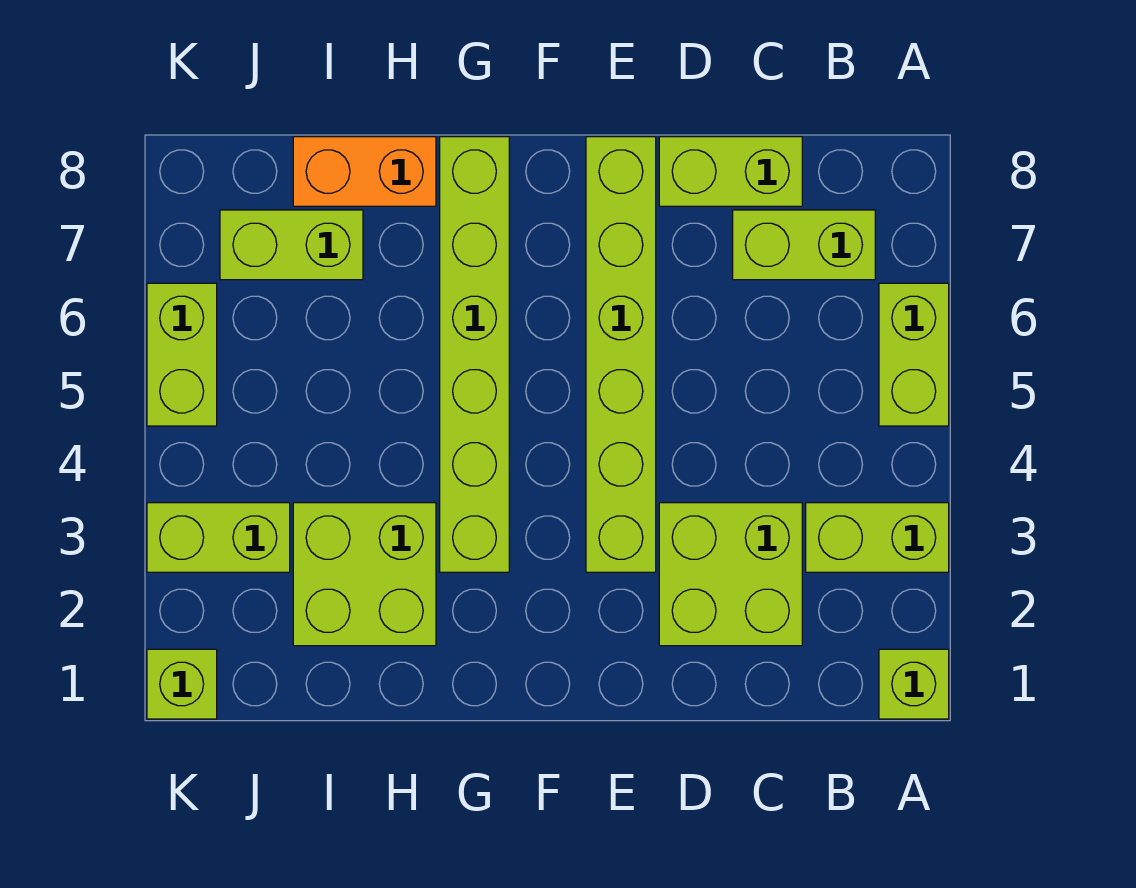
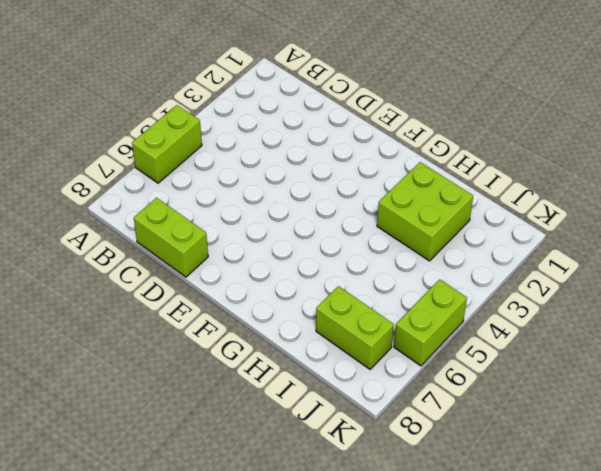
none -> lime brick A1 level 1
none -> lime brick A3:B3 level 1
none -> lime brick B7:C7 level 1

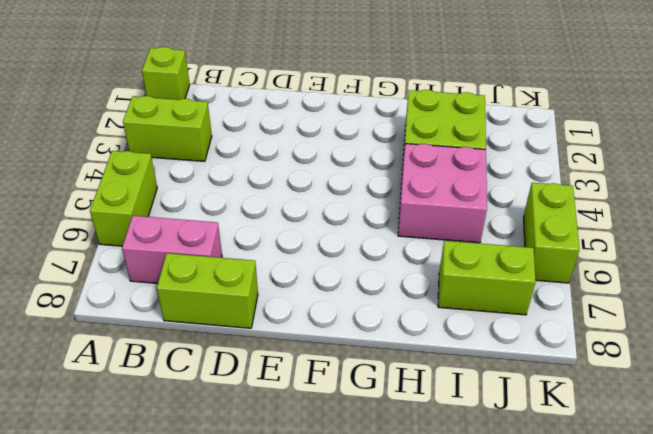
pink brick B7:C7 level 1 -> lime brick B7:C7 level 1
pink brick H4:I5 level 1 -> none
none -> lime brick C2:D3 level 1
none -> lime brick E3:E8 level 1
none -> lime brick G3:G8 level 1

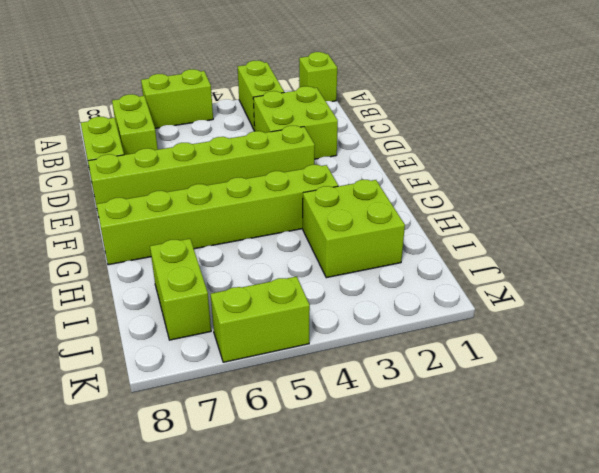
none -> orange brick H8:I8 level 1
none -> lime brick J3:K3 level 1
none -> lime brick K1 level 1

